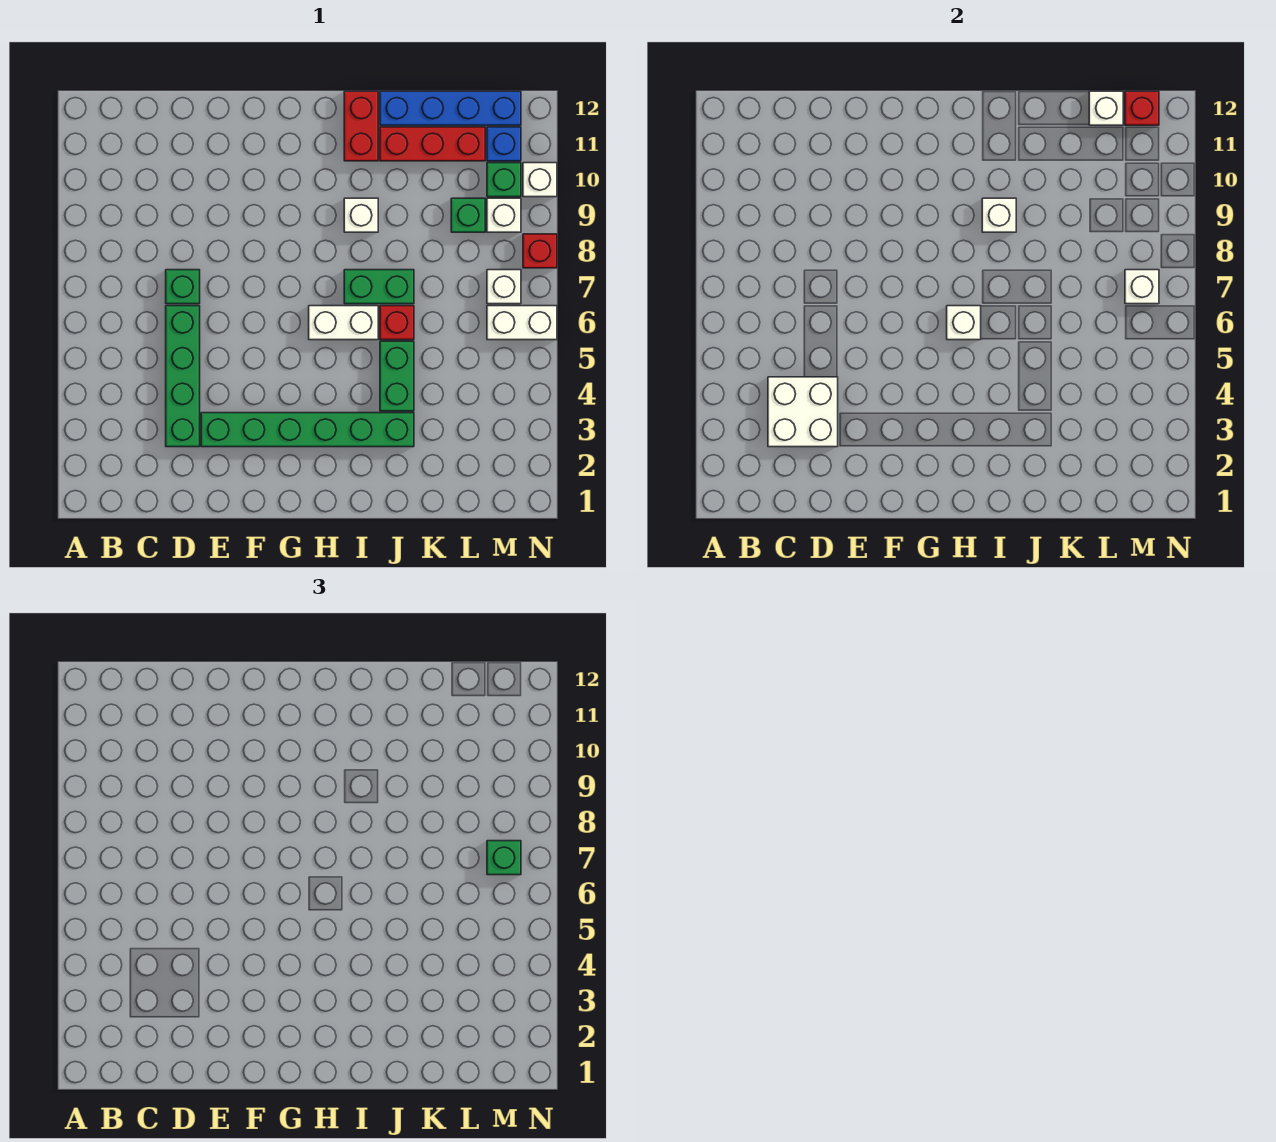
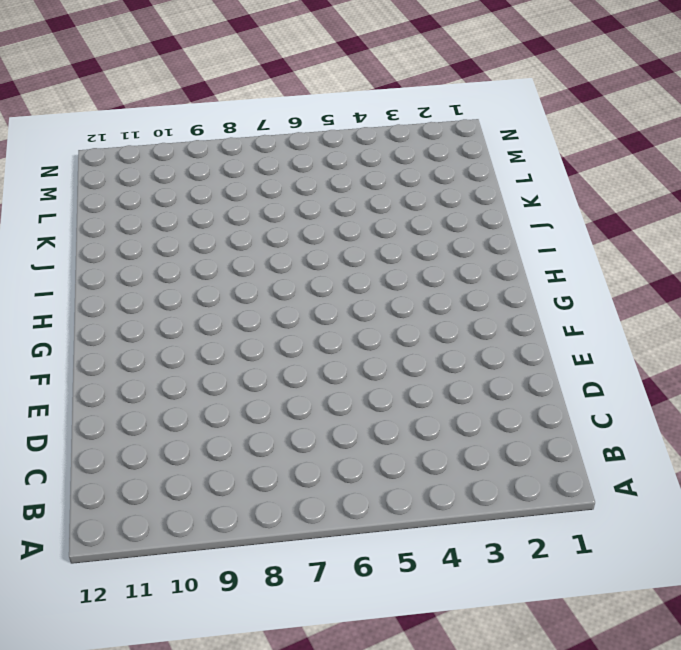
none -> green brick D3:D6 level 1
none -> green brick D7 level 1
none -> green brick E3:J3 level 1

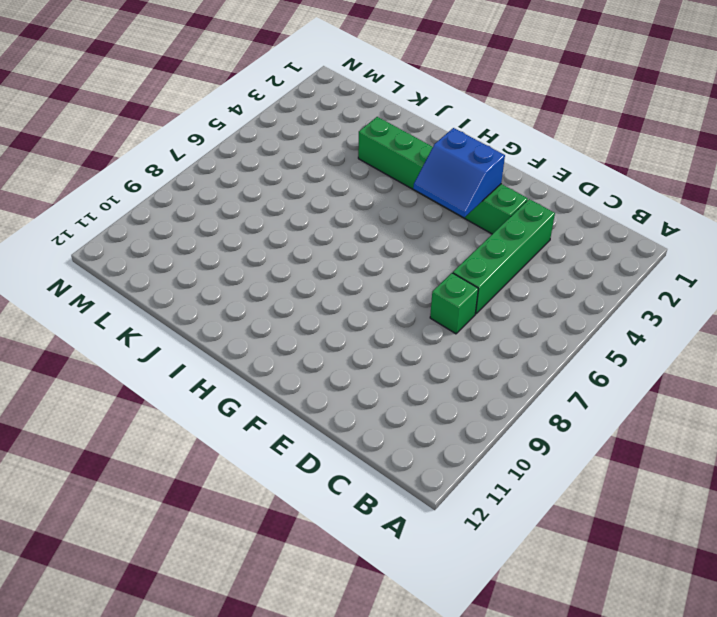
blue slope F3:G4 level 2 top 3 -> none
none -> white brick H6:I6 level 1
none -> green brick I7:J7 level 1
none -> white brick I9 level 1

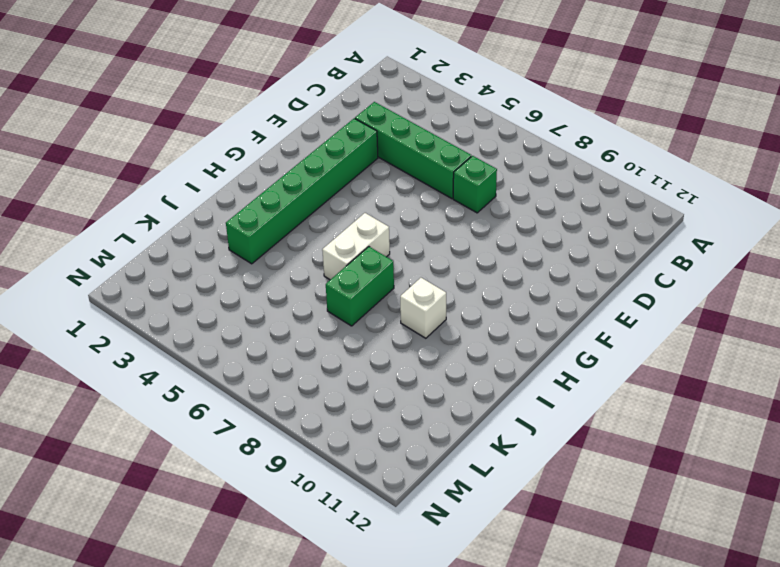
none -> red brick I11:I12 level 1
none -> green brick J4:J5 level 1
none -> red brick J6 level 1

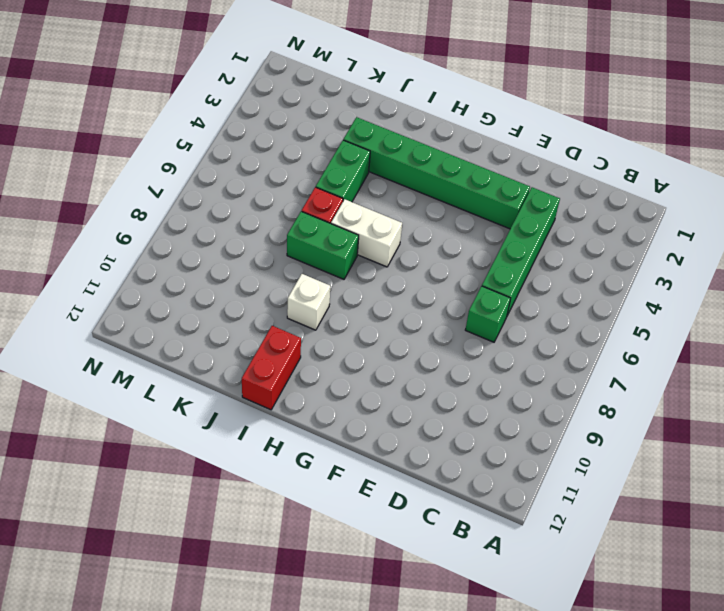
none -> red brick J11:L11 level 1
none -> blue brick J12:M12 level 1
none -> green brick L9 level 1

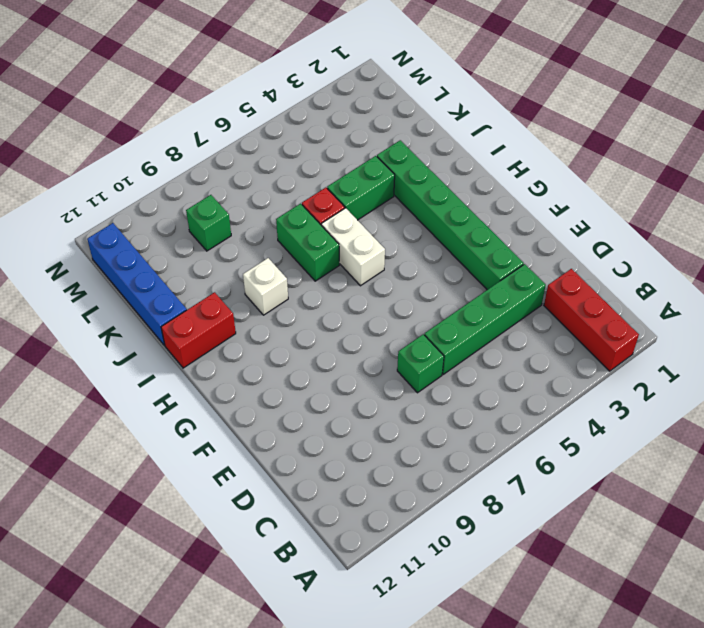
red brick A2:C2 level 1 -> red brick J11:L11 level 1
none -> white brick M6:N6 level 1
none -> white brick M7 level 1
none -> white brick M9 level 1

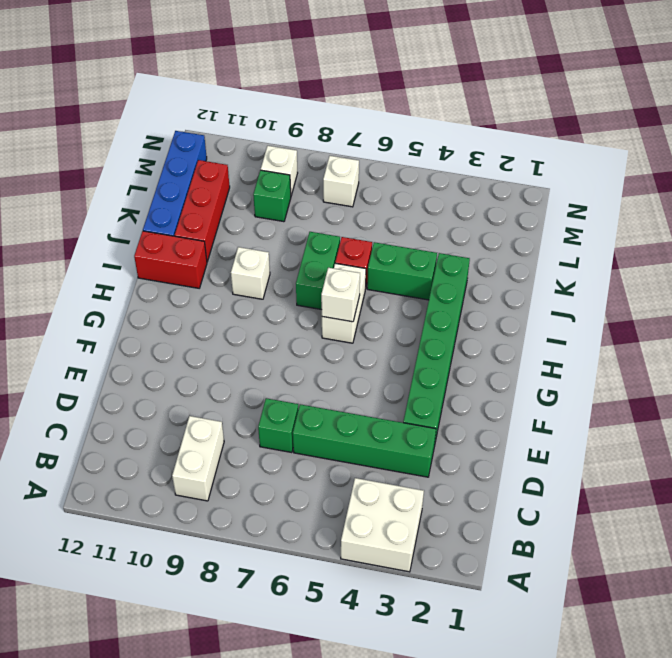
white brick A3:B4 level 1 -> white brick C3:D4 level 2
white brick B9:C9 level 1 -> white brick M6:N6 level 1
none -> green brick M10 level 1
none -> blue brick M11 level 1
none -> red brick N8 level 1

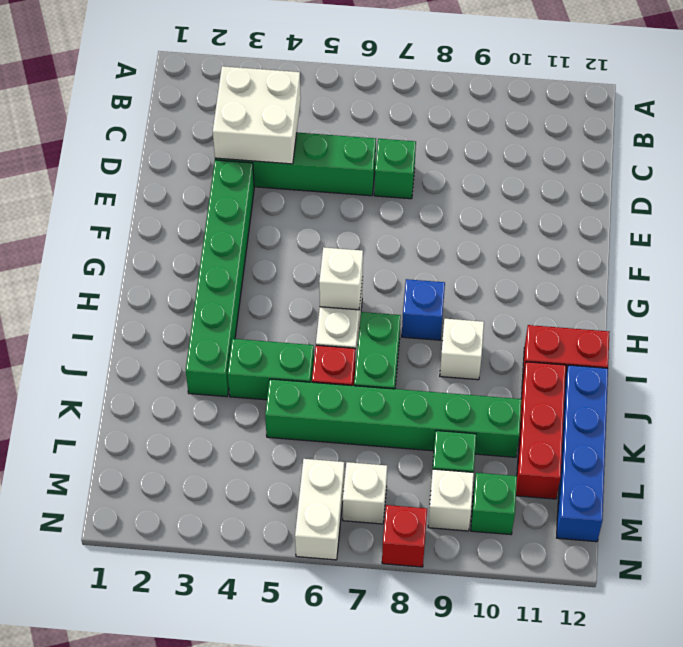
blue brick H8 level 1 -> blue brick M11 level 1
green brick K5:K10 level 1 -> none
none -> white brick N10 level 1
none -> white brick I9 level 2
none -> white brick L12 level 2

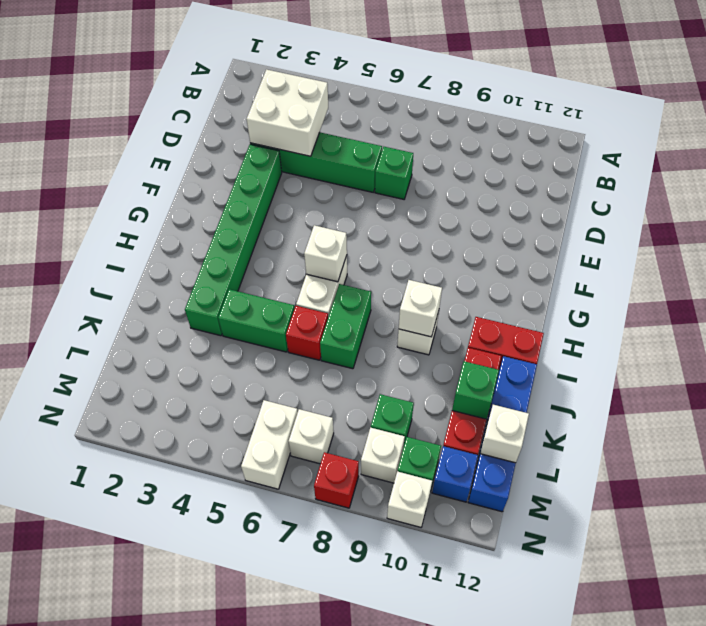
green brick K11 level 2 -> green brick M7 level 3
none -> white brick M7 level 2
none -> red brick M12 level 2

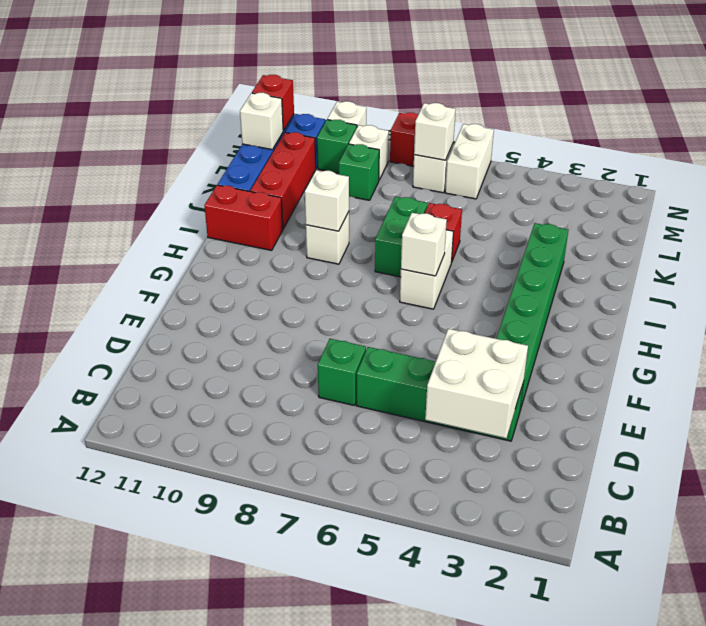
none -> green brick J4:J5 level 1
none -> green brick M7 level 3

